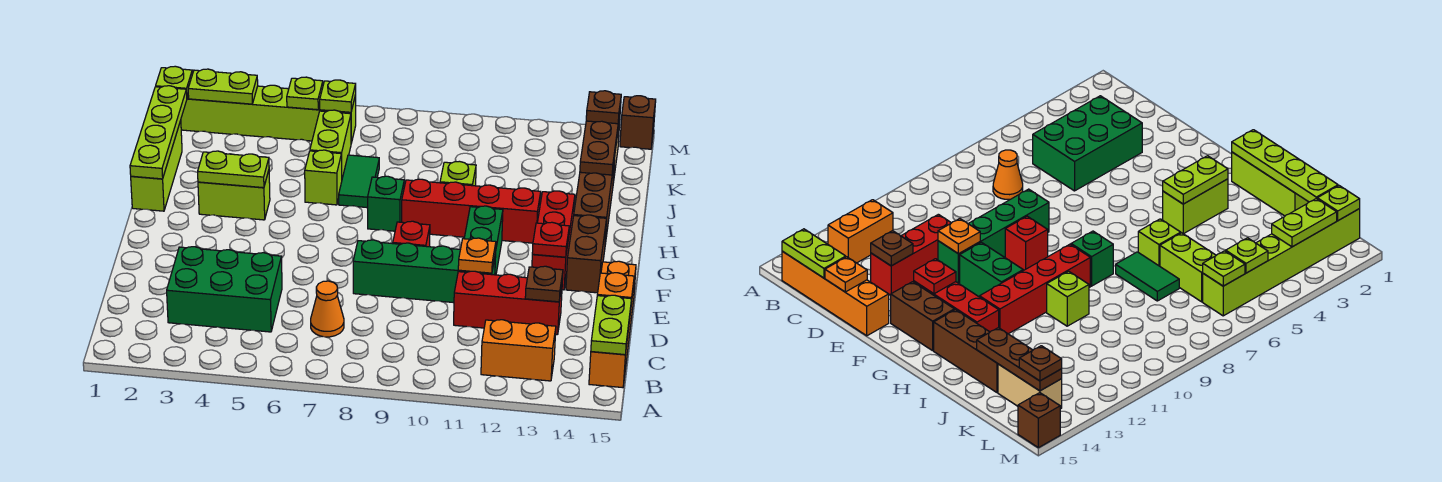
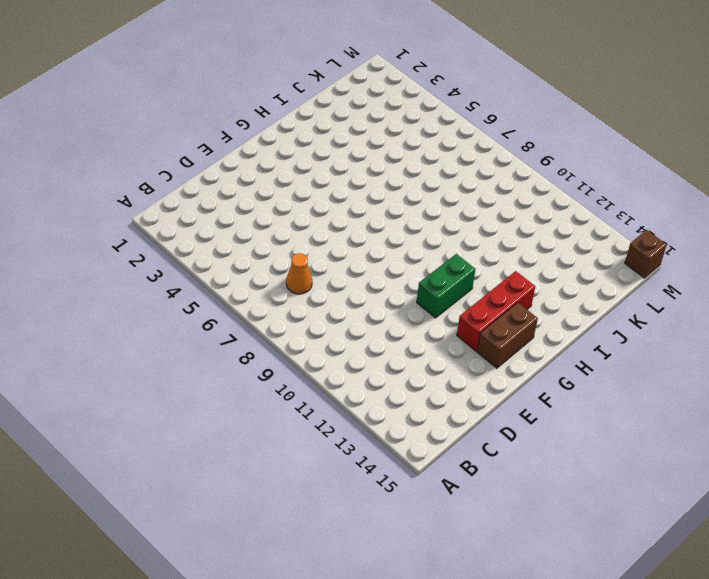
none -> orange brick B12:B13 level 1
none -> orange brick B15:E15 level 1
none -> green brick C3:D5 level 1
none -> red brick D11:D13 level 1

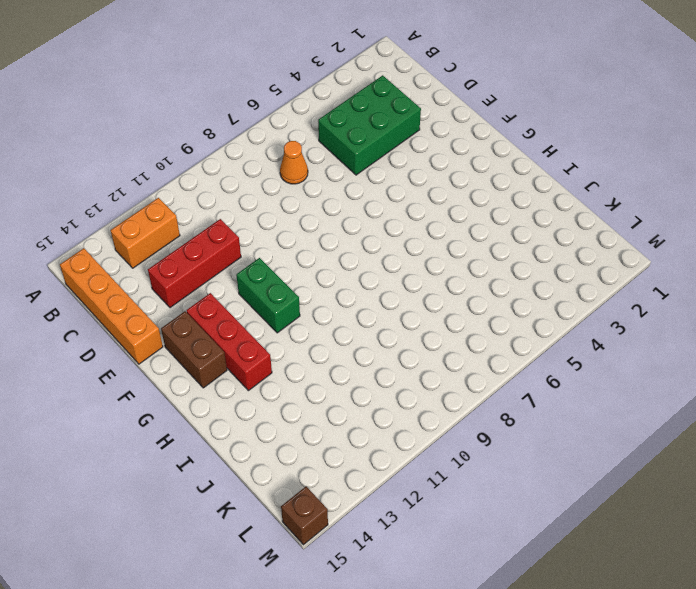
none -> green brick E8:E11 level 1
none -> red brick F9 level 1
none -> lime brick H1:J1 level 1
none -> lime brick H3:H4 level 1

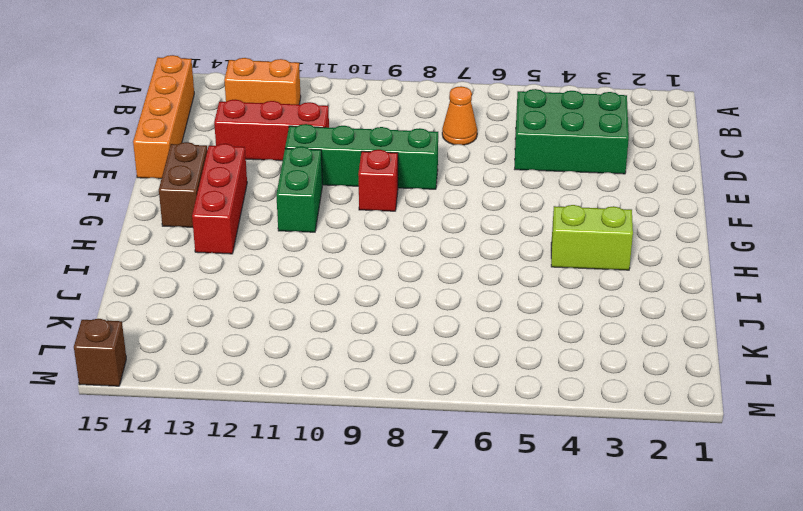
none -> lime brick H1:J1 level 1
none -> green brick H8 level 1
none -> red brick H9:H12 level 1
none -> brown brick H14:J14 level 1

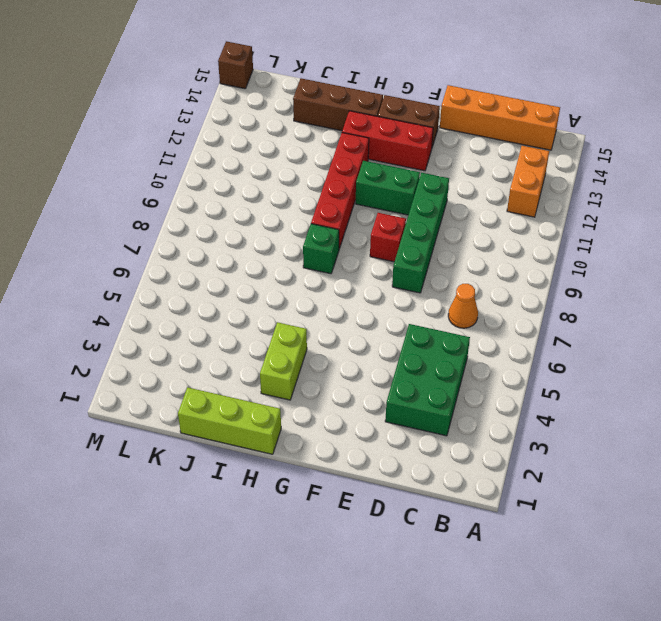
none -> red brick D11:D13 level 1
none -> lime brick I6 level 1
none -> green tile I7:J7 level 1
none -> lime brick I10 level 1

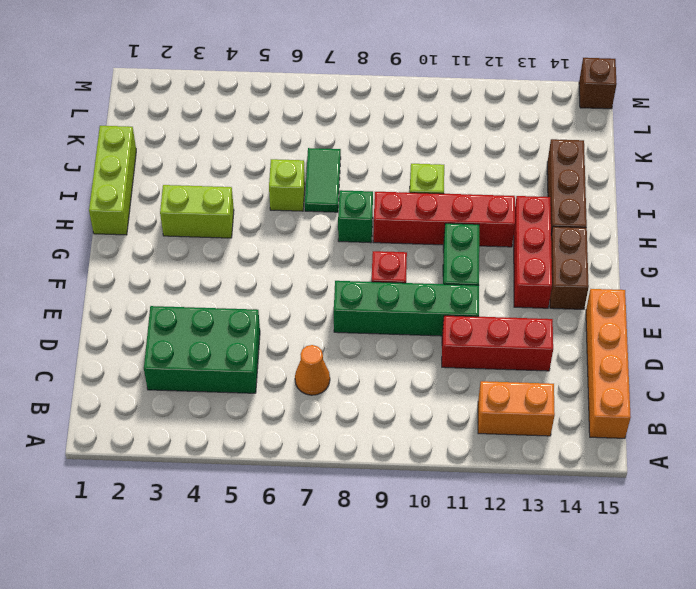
none -> lime brick J6:K6 level 1
none -> tan brick K14:L14 level 1
none -> lime brick L1:L6 level 1
none -> lime plate B15:C15 level 2

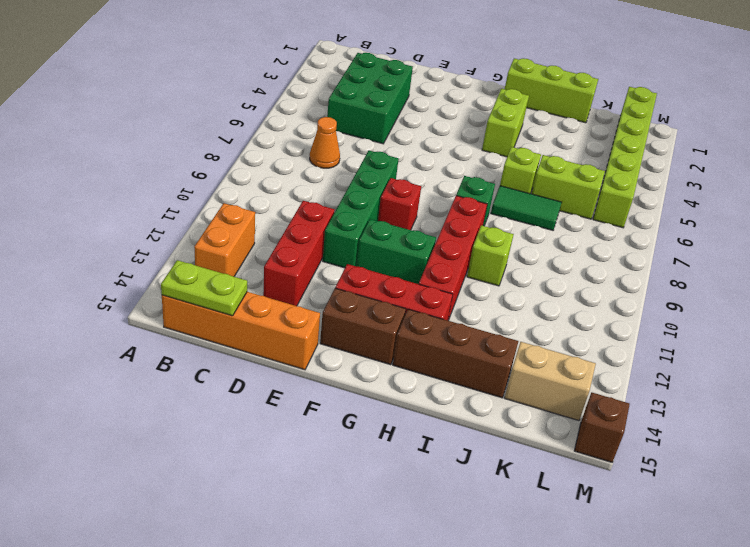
none -> brown plate D13 level 2
none -> orange plate D15 level 2
none -> orange plate E11 level 2
none -> red plate F13 level 2

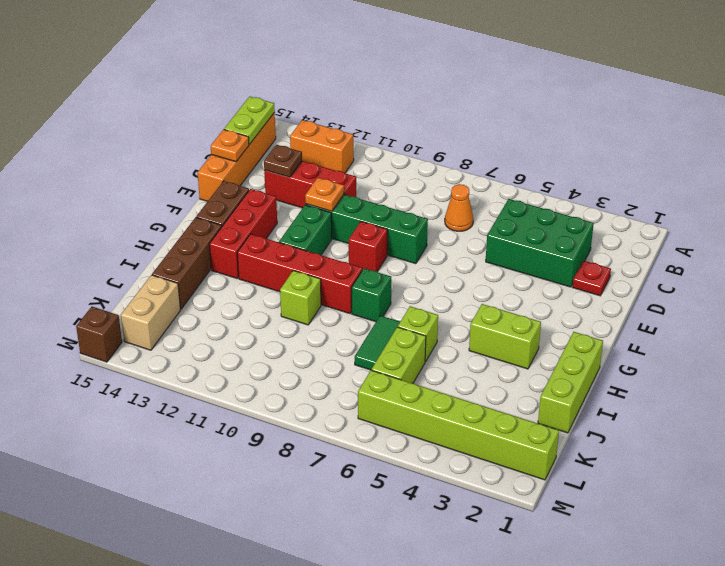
red plate D2 level 1 -> red plate F13 level 2
none -> lime plate H1:K1 level 2
none -> lime plate H3:H4 level 2
none -> brown plate J14:L14 level 2
none -> lime plate L1 level 2

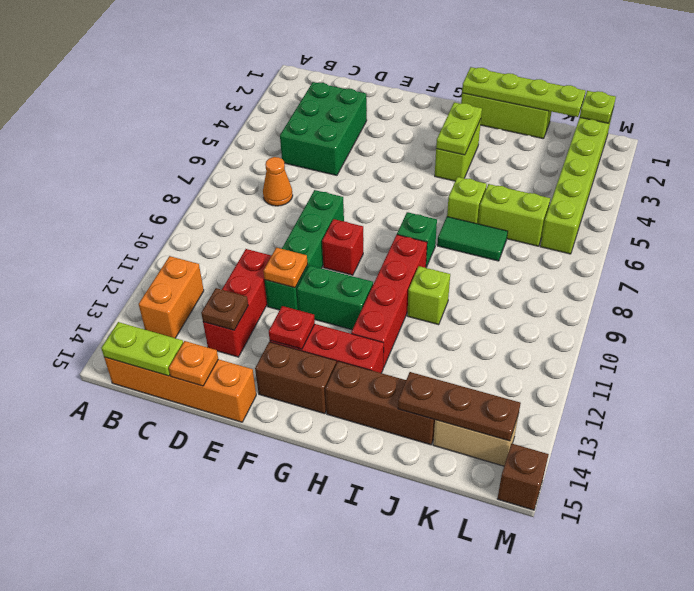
none -> lime plate L2:L3 level 2
none -> lime plate L5 level 2
none -> lime plate L6 level 2
none -> brown plate L14 level 3

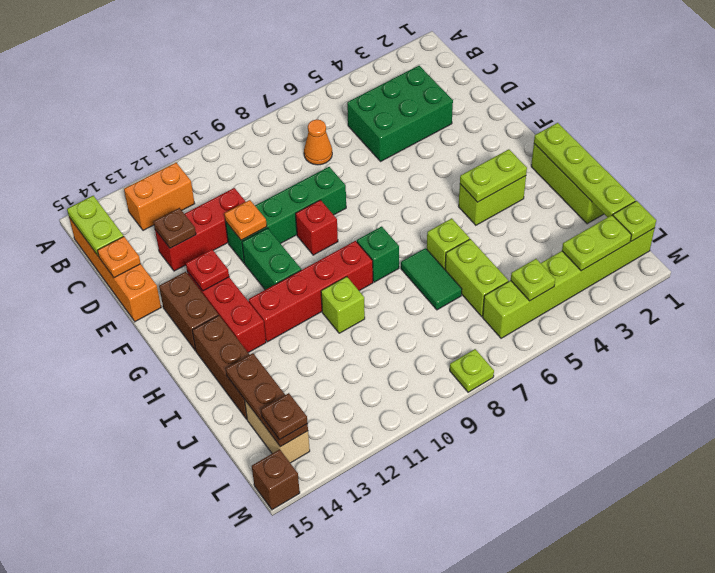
lime plate M8 level 1 -> lime plate L6 level 2

